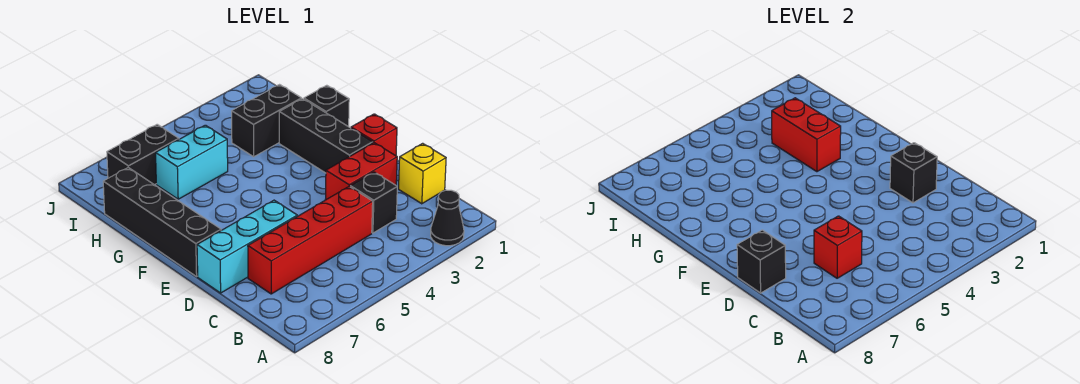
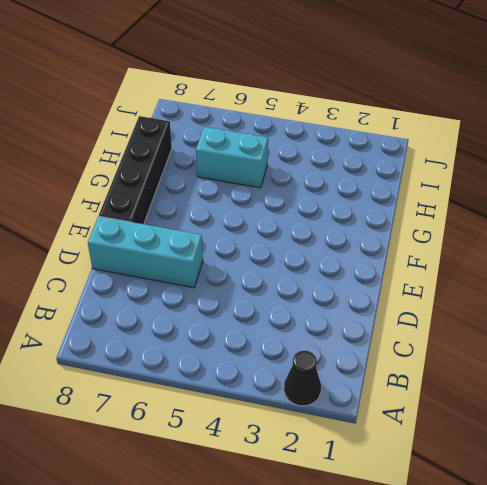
none -> yellow brick C1 level 1
none -> black brick C3 level 1
none -> red brick C4:C7 level 1

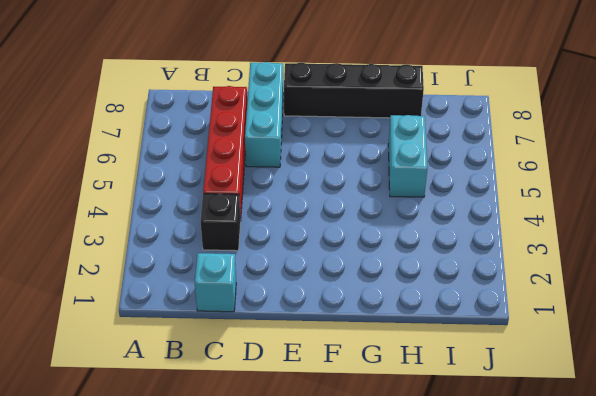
cyan brick C1 level 1 -> yellow brick C1 level 1
none -> black cone A2 level 1
none -> red brick D2:D3 level 1
none -> red brick E1 level 1

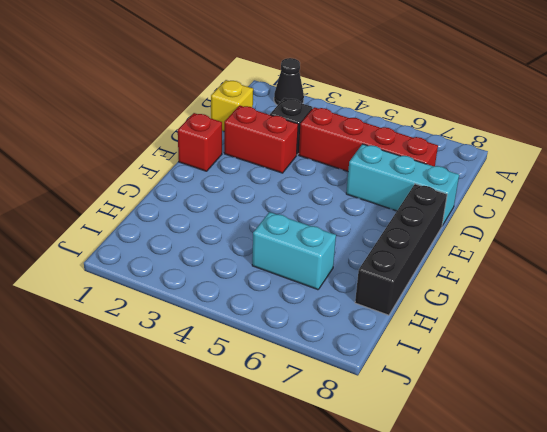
none -> black brick E2:G2 level 1
none -> black brick G1 level 1
none -> black brick H2:H3 level 1

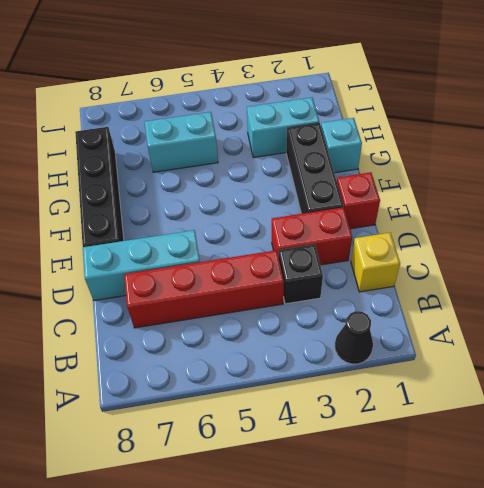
cyan brick G1 level 1 -> black brick G1 level 1
cyan brick H2:H3 level 1 -> black brick H2:H3 level 1
none -> black brick I6:I7 level 1
none -> red brick C6 level 2
none -> black brick D2 level 2

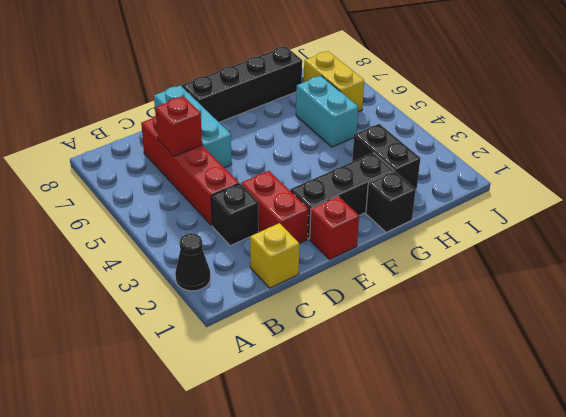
yellow brick I6:I7 level 1 -> black brick I6:I7 level 1
none -> black brick D2 level 2
none -> black brick D8 level 2
none -> red brick G3:H3 level 2

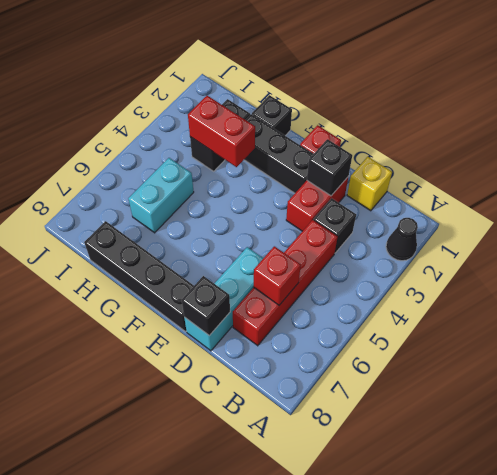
none -> black brick I6:I7 level 1

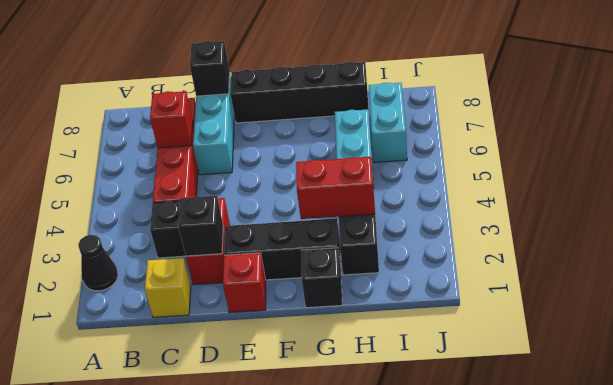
cyan brick I6:I7 level 1 -> black brick I6:I7 level 1

